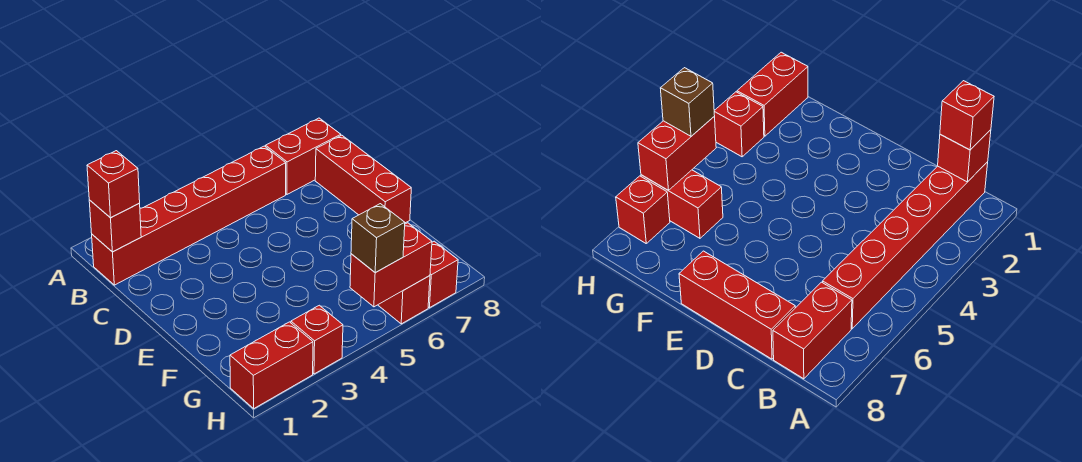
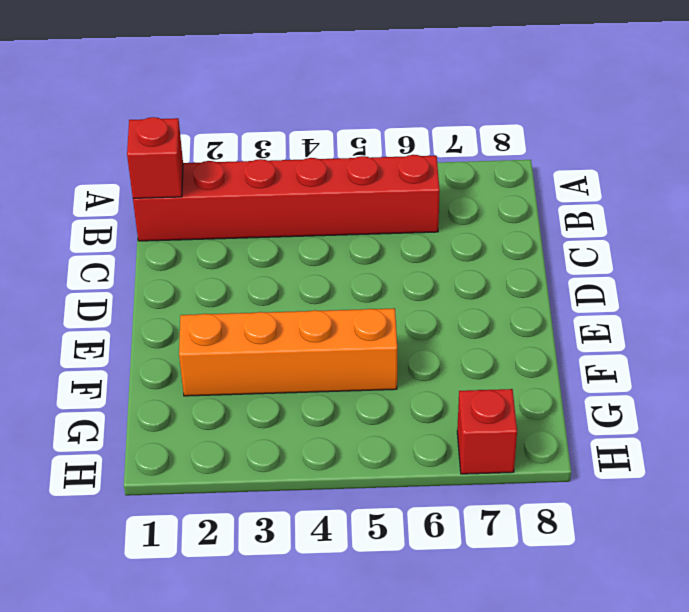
orange brick F2:F5 level 1 -> none
none -> red brick B7:B8 level 1
none -> red brick C8:E8 level 1

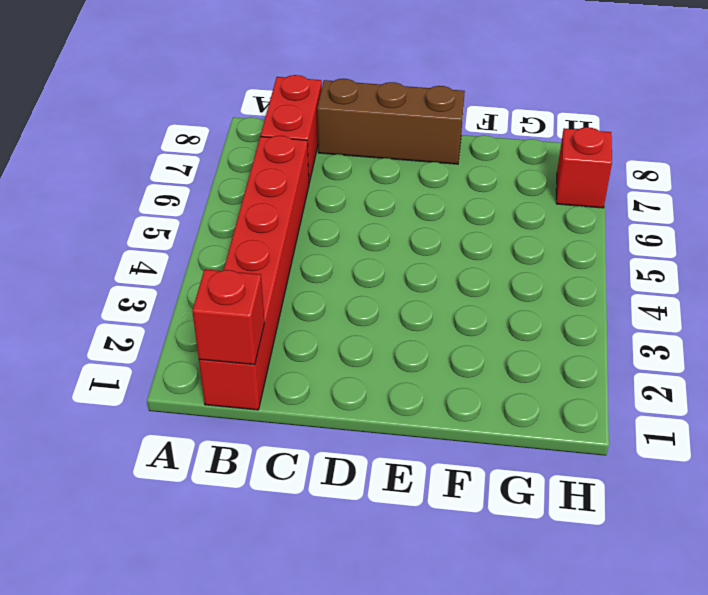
brown brick C8:E8 level 1 -> red brick C8:E8 level 1
none -> red brick G6:H6 level 1
none -> red brick H1:H2 level 1

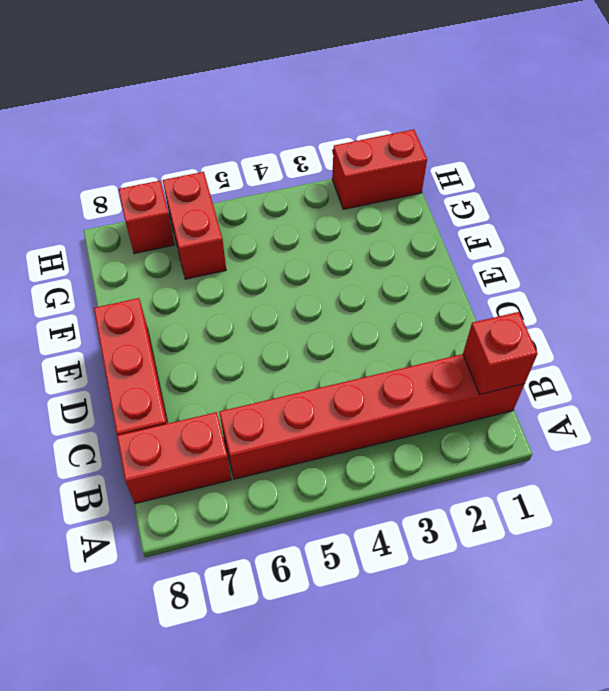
none -> red brick H3 level 1
none -> red brick H5:H6 level 2

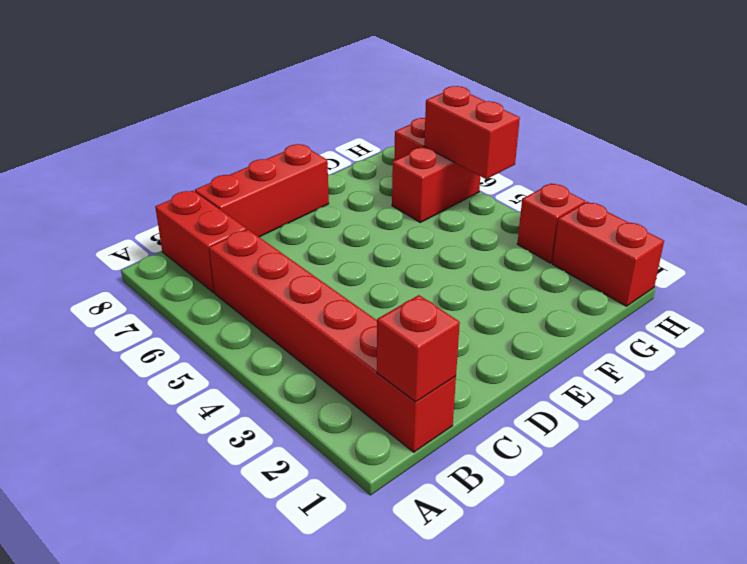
none -> red brick B1 level 3
none -> brown brick H5 level 3

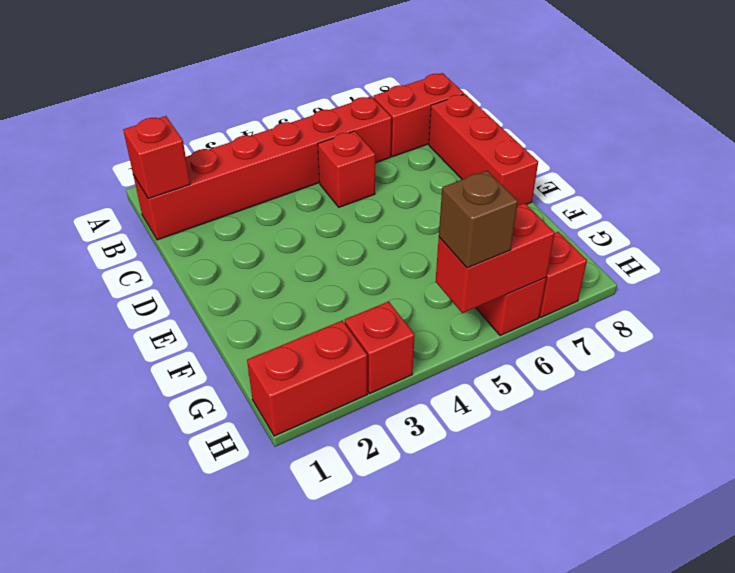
red brick C5 level 1 -> red brick B1 level 3

